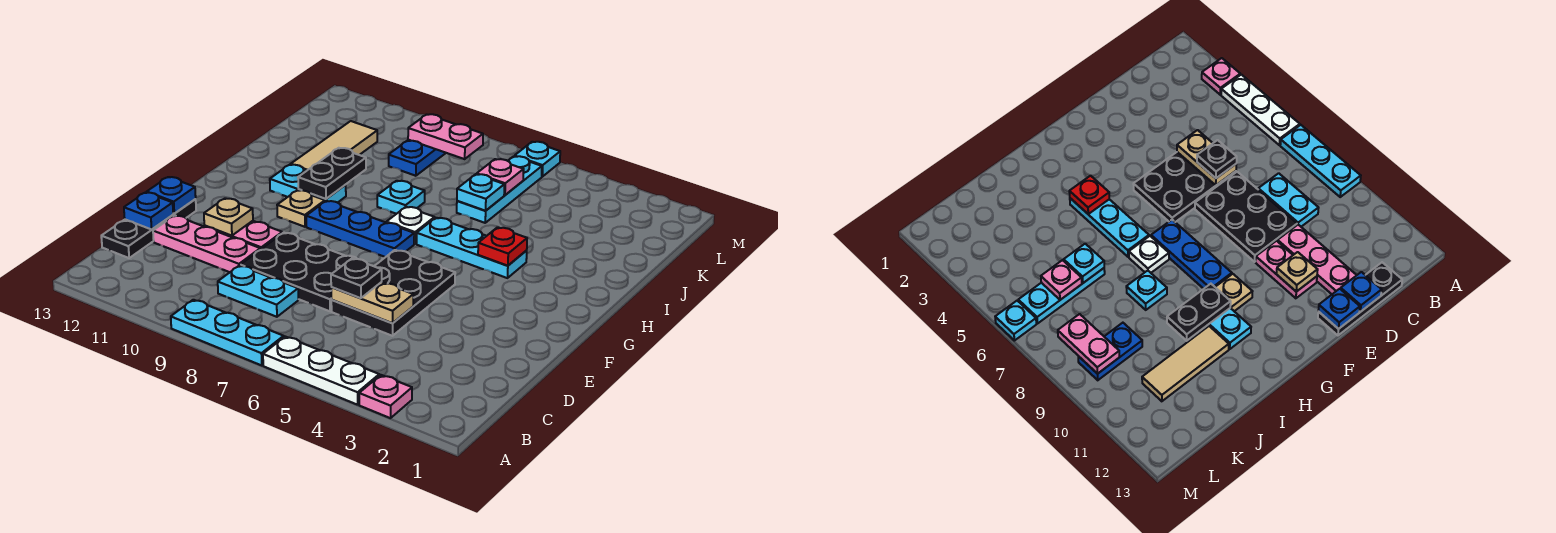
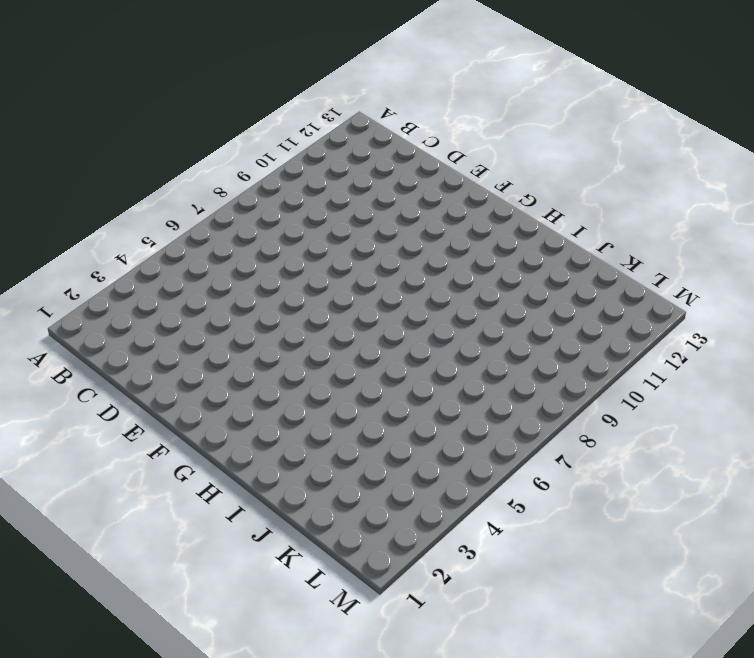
none -> pink plate A3 level 1
none -> white plate A4:A6 level 1
none -> cyan plate A7:A9 level 1

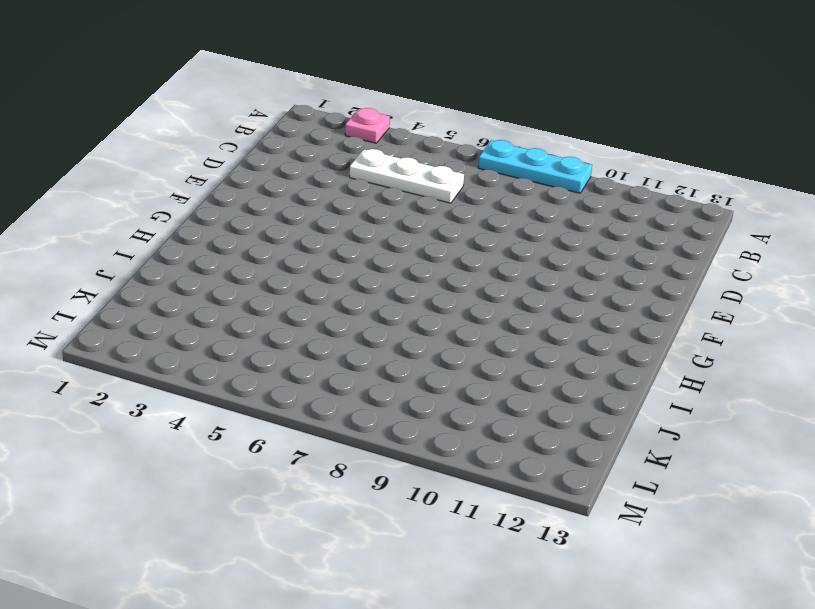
white plate C4:C6 level 1 -> white plate A4:A6 level 1
none -> cyan plate C8:C9 level 1
none -> black plate C13:E13 level 1
none -> black plate D5:F6 level 1

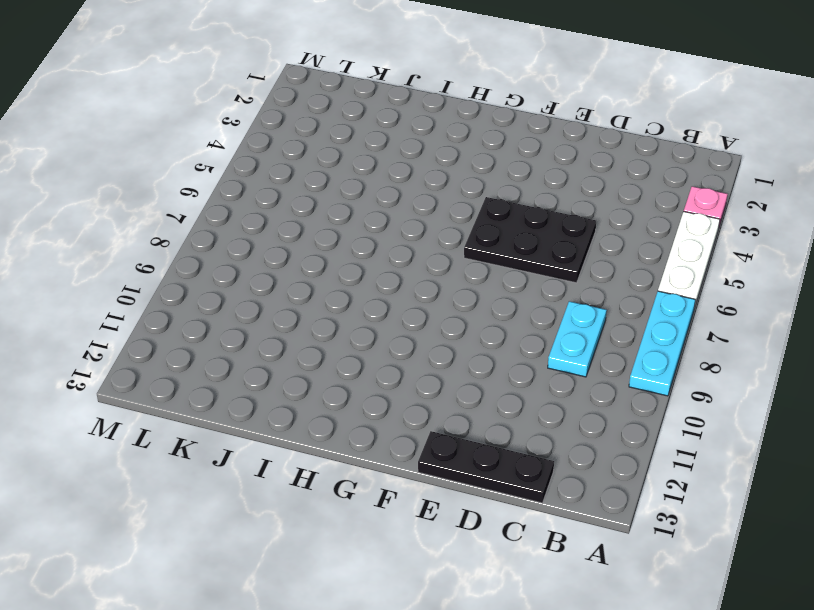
none -> black plate D7:E9 level 1
none -> pink plate D10:D12 level 1
none -> pink plate E10:E11 level 1

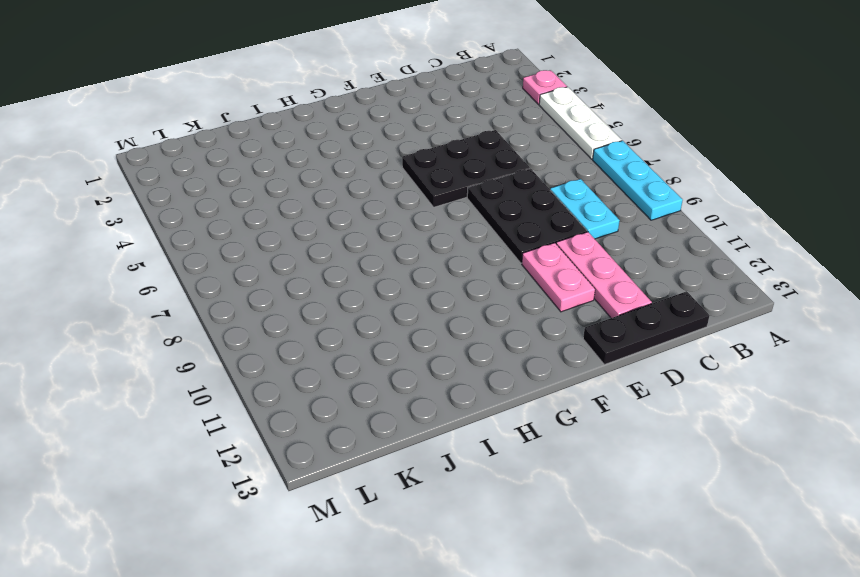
none -> blue plate G7:G9 level 1
none -> tan plate G10 level 1
none -> cyan plate H4:H6 level 1

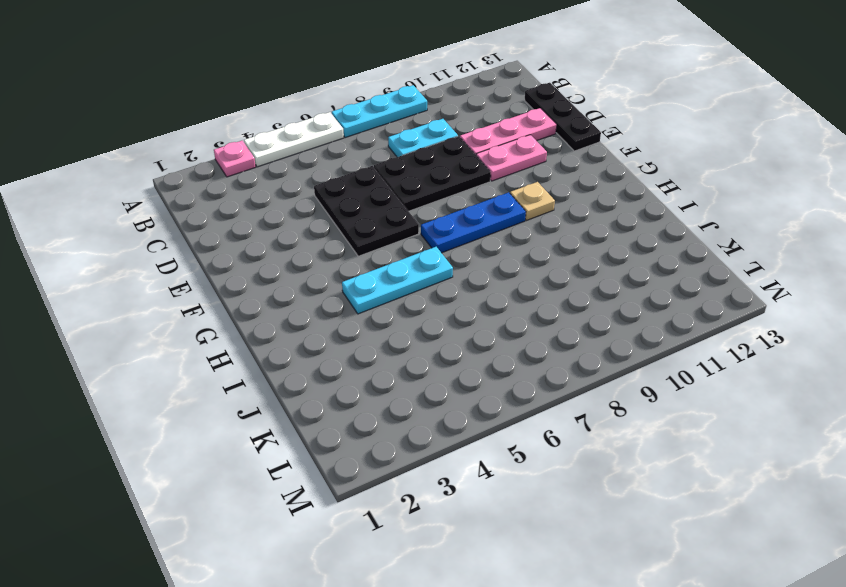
none -> white plate H7 level 1
none -> cyan plate H10:H11 level 1
none -> cyan plate I8 level 1

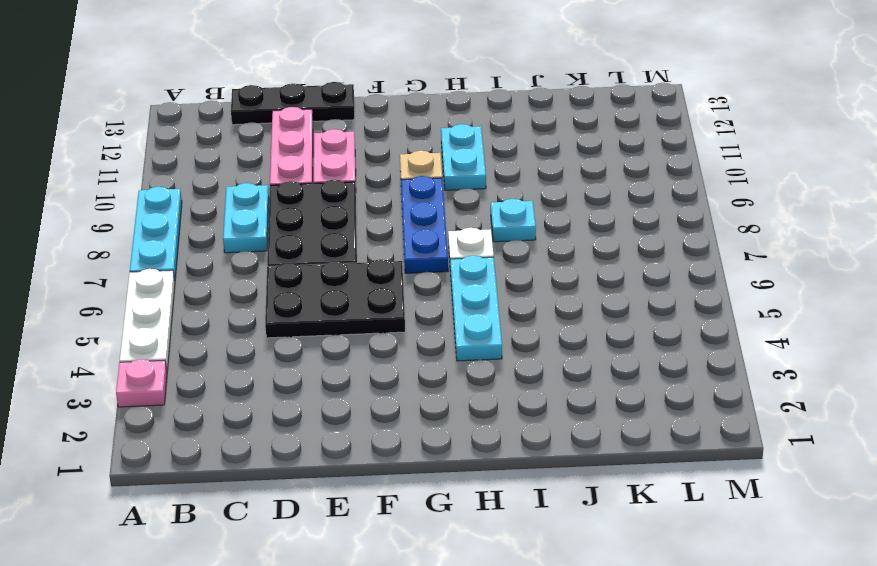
none -> tan tile I11:K11 level 1
none -> cyan plate J6:L6 level 1
none -> blue plate K9:L9 level 1

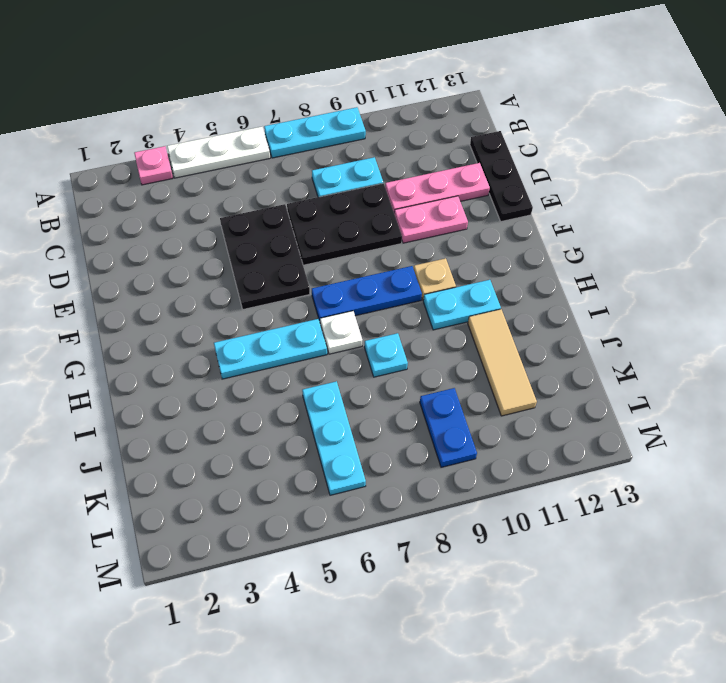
none -> cyan plate M6 level 1
none -> tan plate D5:D6 level 2
none -> blue plate D13 level 2

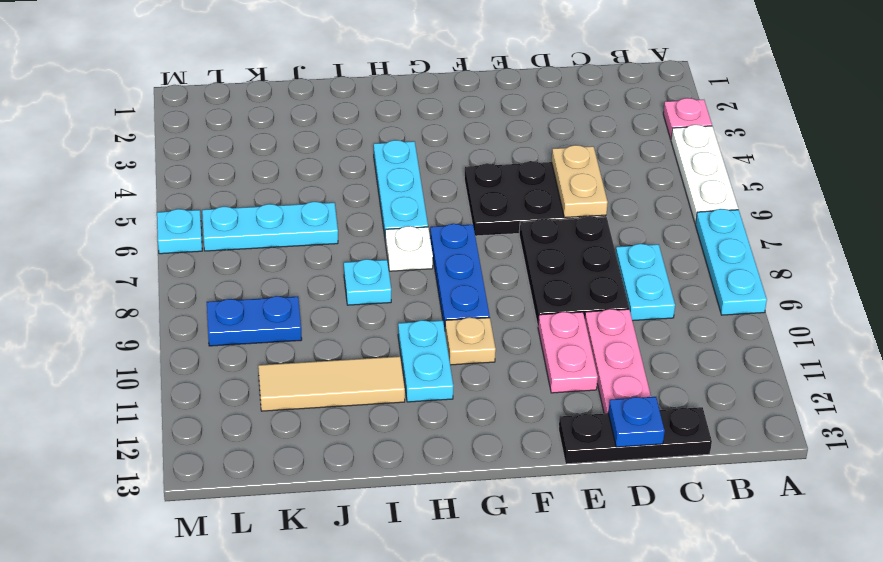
none -> tan plate E11 level 2
none -> blue plate E13 level 2
none -> red plate H4 level 2

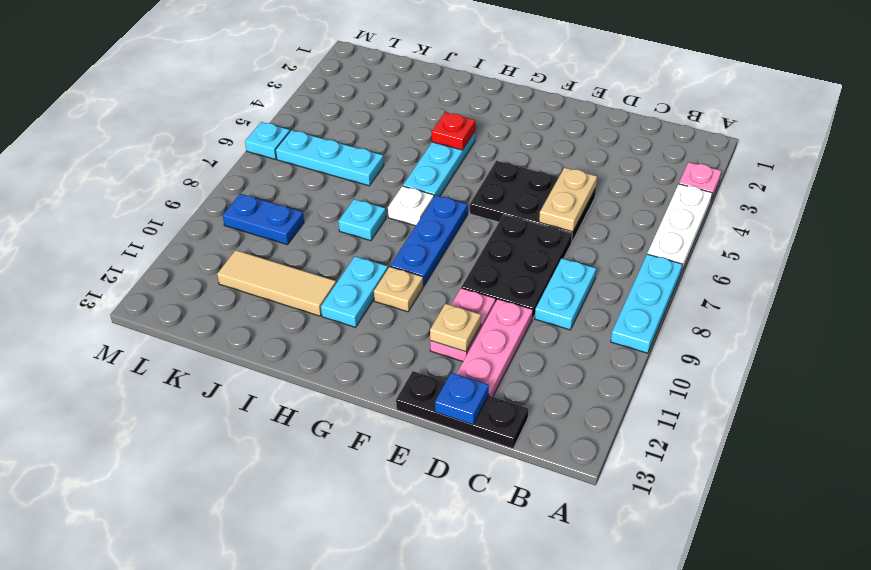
none -> blue plate E13 level 2
none -> black plate H10:I10 level 2
none -> cyan plate J6 level 2

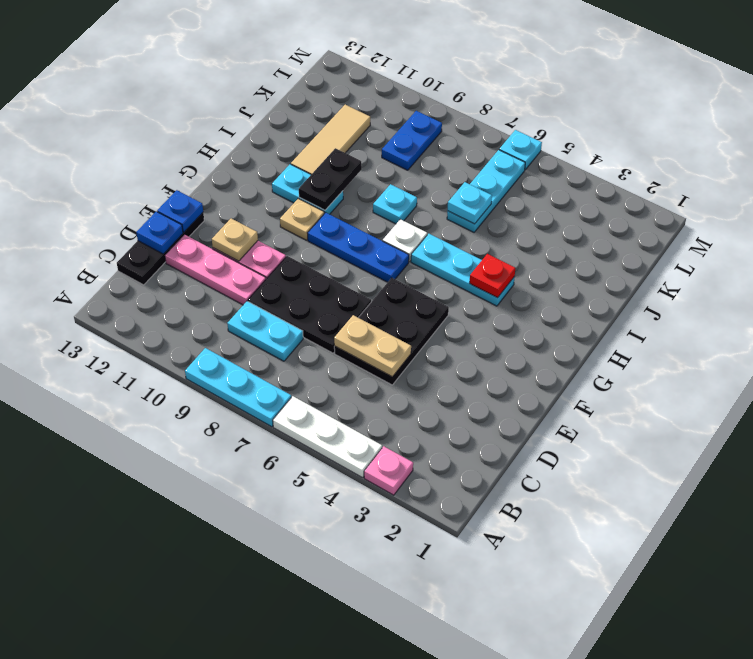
none -> pink plate K6 level 2
none -> pink plate L8:L9 level 2
none -> black plate D6 level 3

